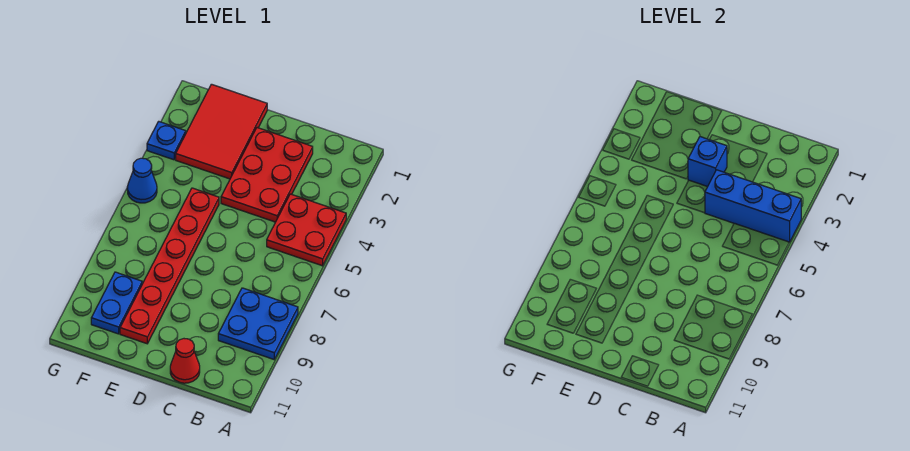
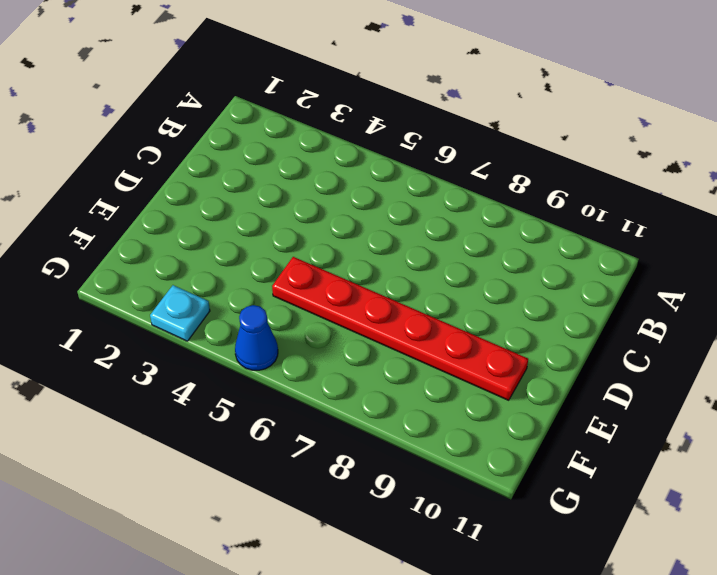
cyan plate G3 level 1 -> blue plate G3 level 1
none -> red plate A4:B5 level 1
none -> blue plate A8:B9 level 1

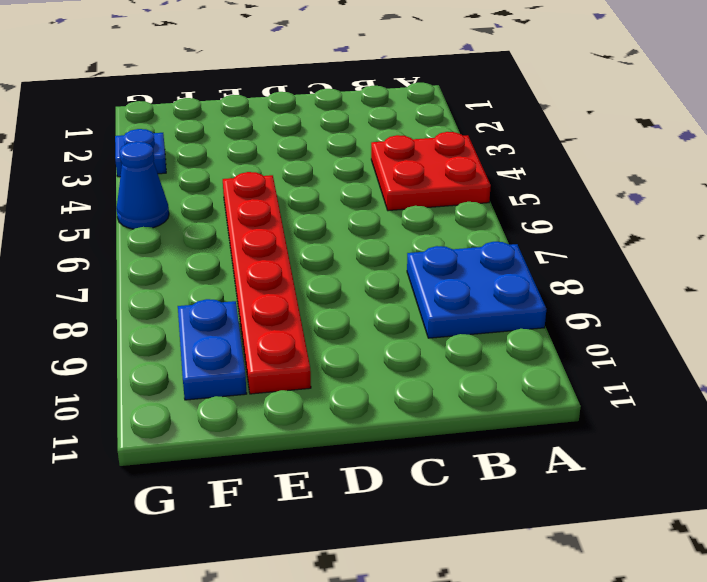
none -> red plate C2:D4 level 1
none -> red cone C11 level 1

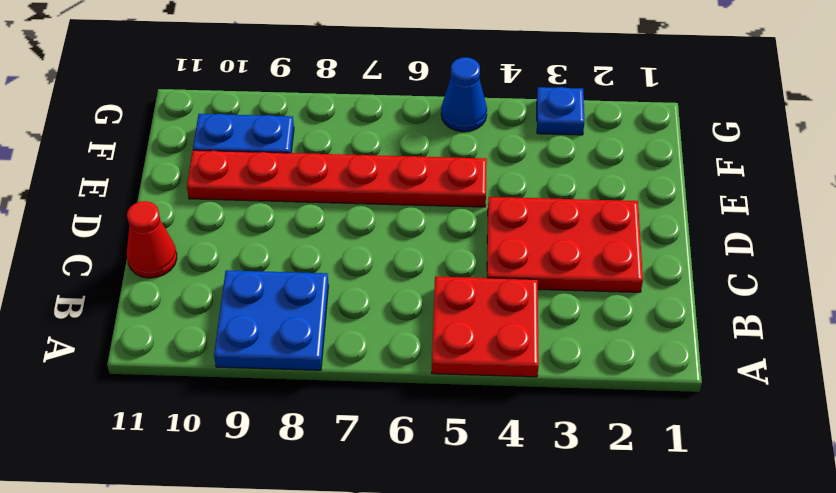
none -> red tile E1:F3 level 1
none -> blue brick A4:C4 level 2

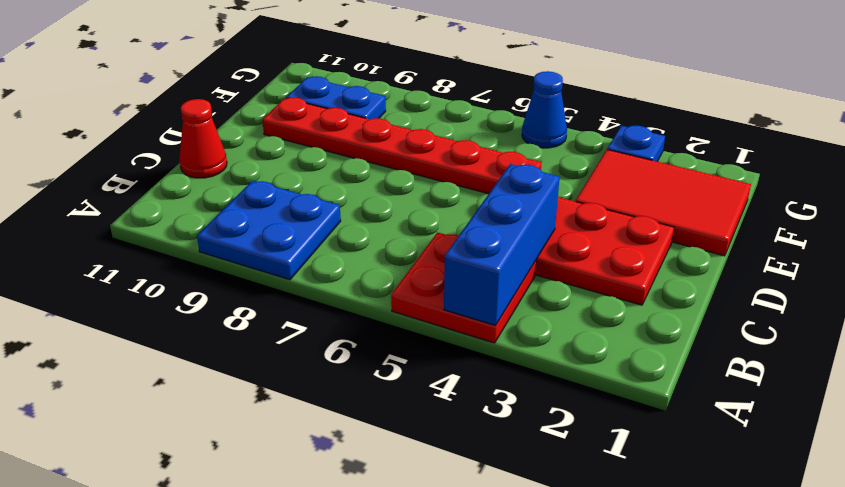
none -> blue brick D3 level 2

